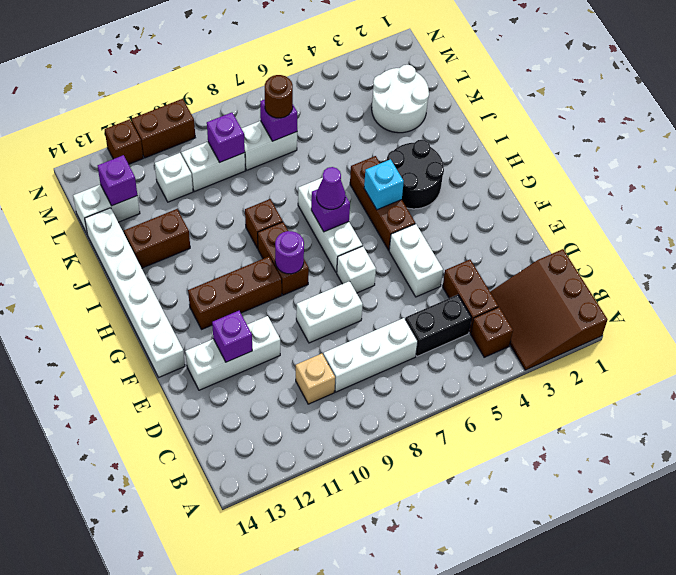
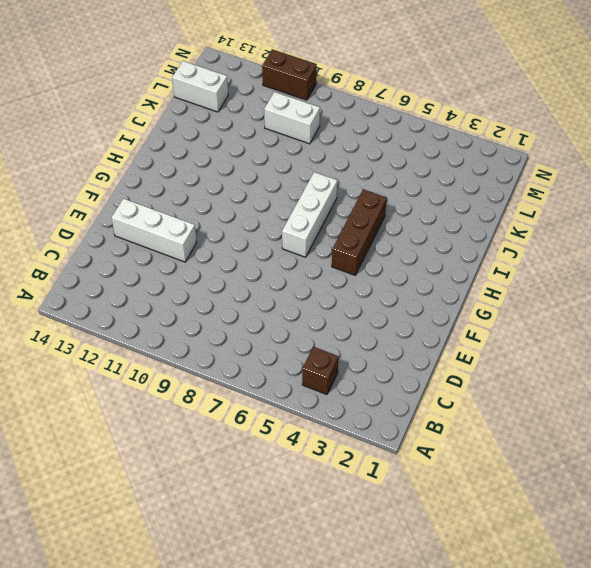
none -> brown slope A1:C3 level 1 top 1
none -> brown brick C4:D4 level 1
none -> black brick C5:C6 level 1
none -> white brick C7:C9 level 1

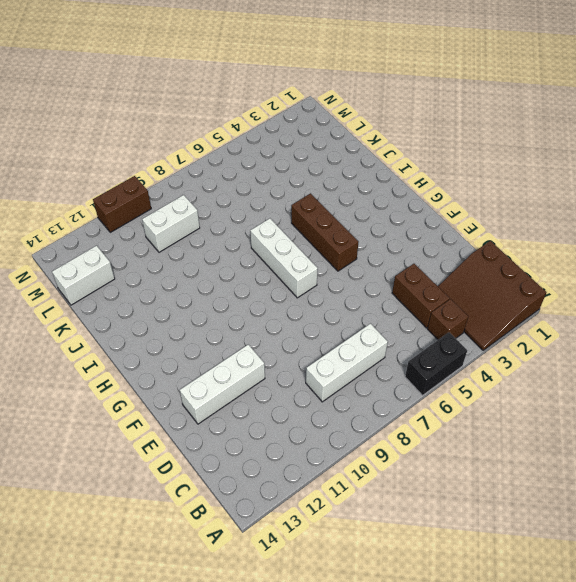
black brick A5:A6 level 1 -> black brick C5:C6 level 1
none -> tan brick C10 level 1
none -> white brick E5:F5 level 1
none -> white brick E8:E9 level 1
none -> white brick F7 level 1

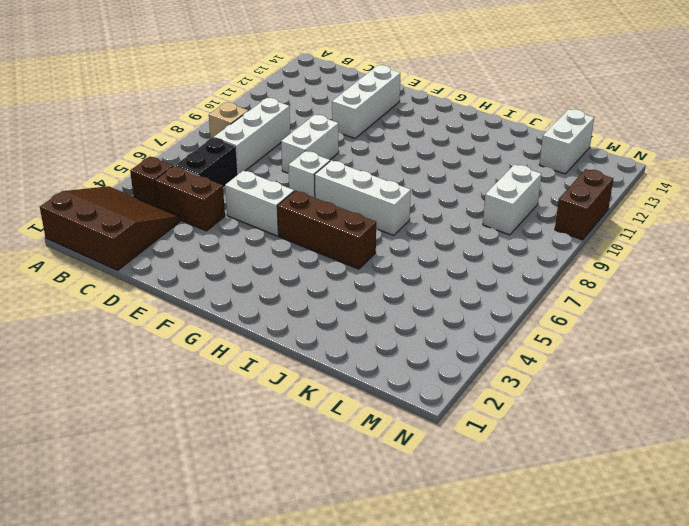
tan brick B8 level 1 -> tan brick C10 level 1
none -> white brick F14:K14 level 1
none -> brown brick G9:H9 level 1
none -> brown brick G10:G12 level 1
none -> black round brick H3:I4 level 1

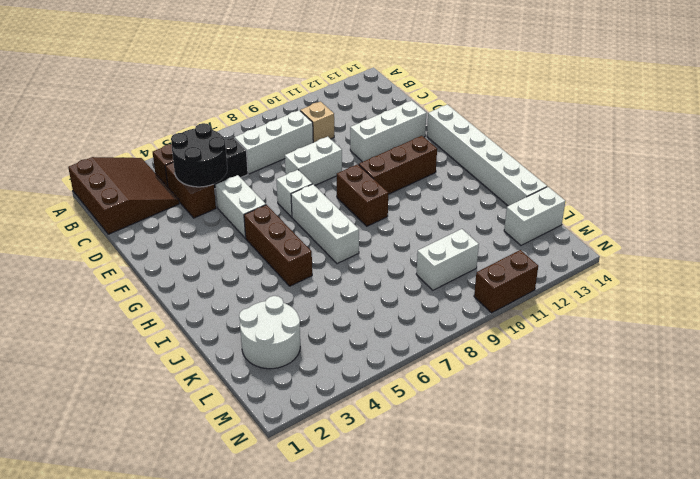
black round brick C4:D5 level 2 -> black round brick H3:I4 level 1
none -> brown brick I9 level 1
none -> brown brick J12:J13 level 1
none -> white brick L7:L8 level 1
none -> white brick L11 level 1

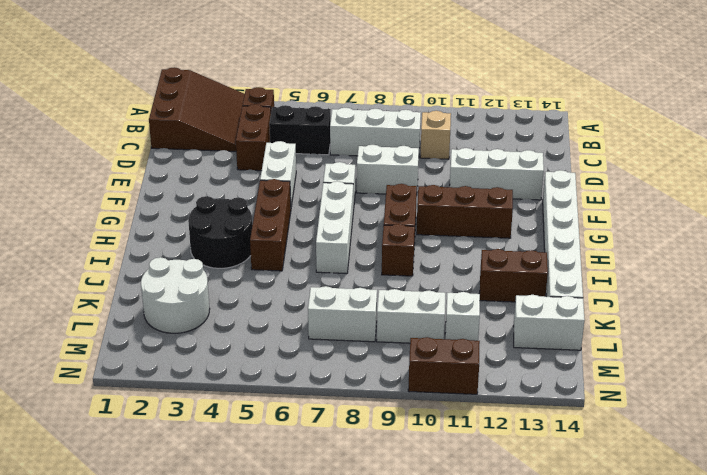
none -> brown brick N12 level 1
none -> purple brick E12 level 2
none -> purple round brick G9 level 2
none -> cyan brick H5 level 2

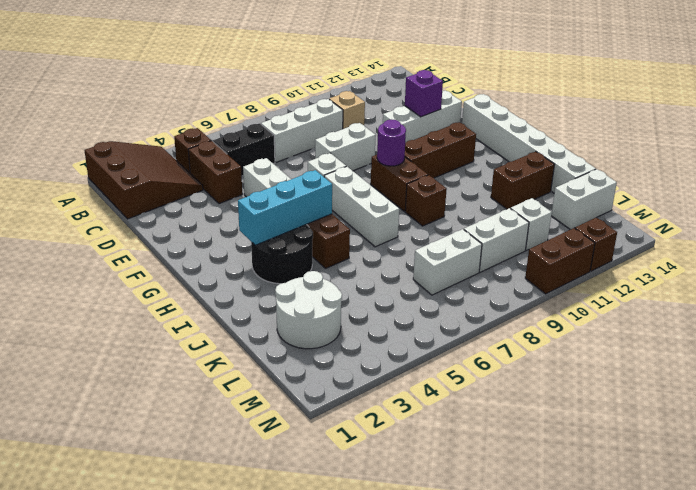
cyan brick H3:H5 level 2 -> cyan brick H5 level 2
none -> purple brick H7 level 2
none -> purple brick L7 level 2
none -> purple brick L9 level 2
none -> purple brick L13 level 2

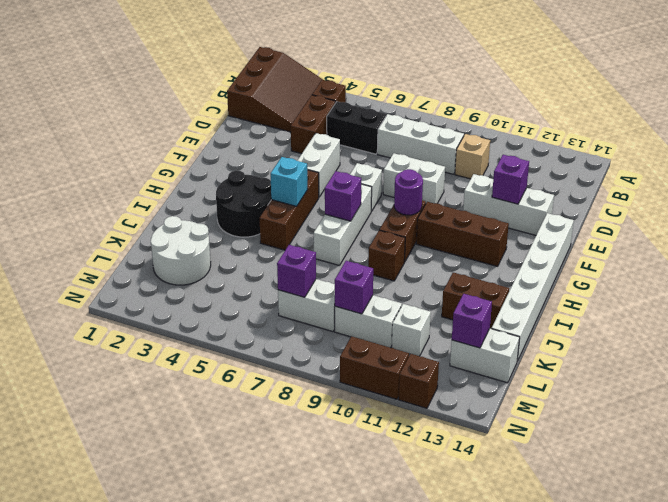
none -> purple cone H7 level 3
none -> brown round brick L7 level 3

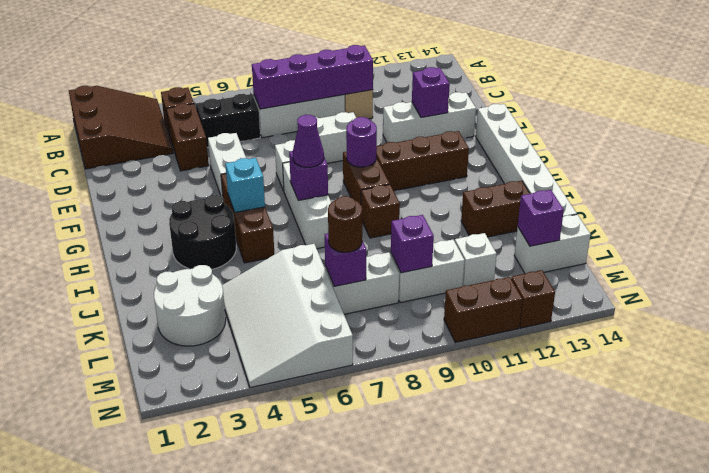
purple brick C7:C10 level 2 -> none
white slope K4:N6 level 1 top 6 -> none

